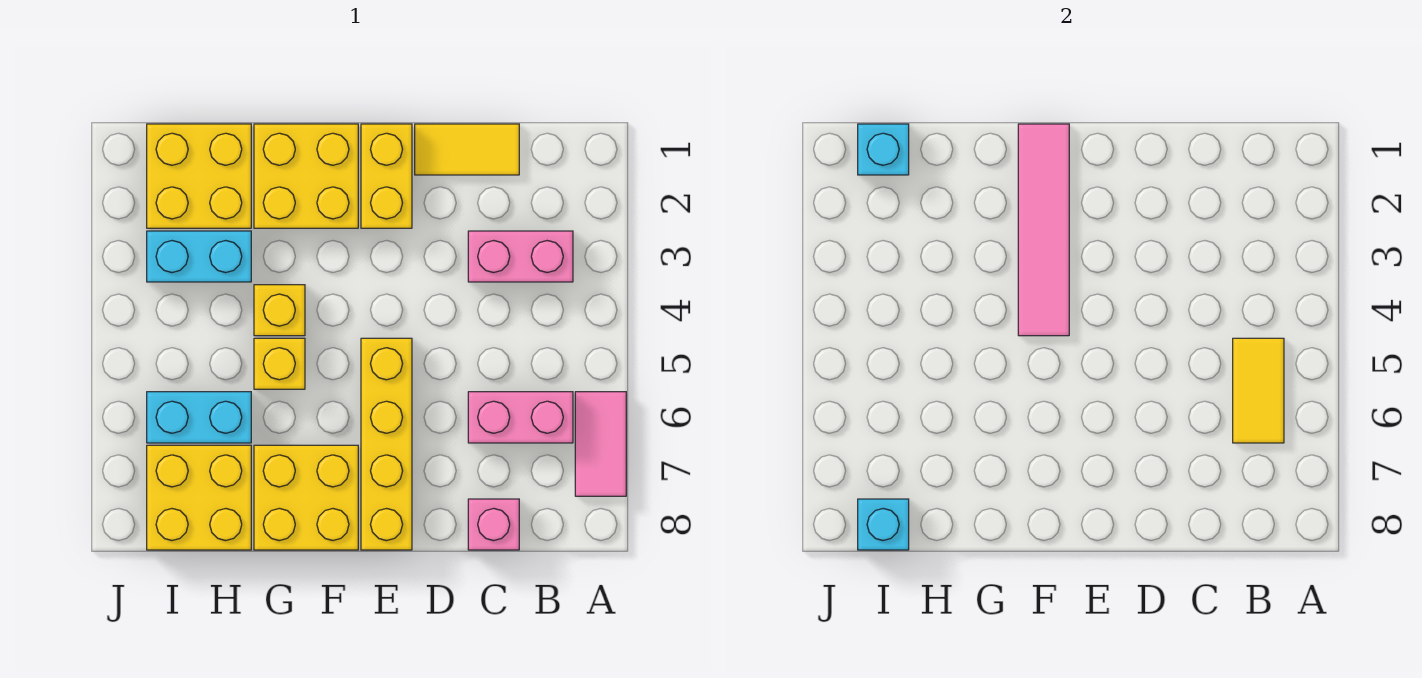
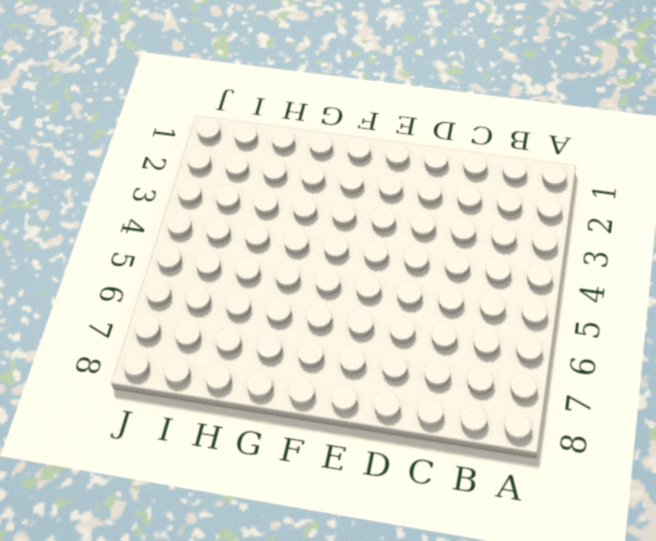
none -> pink tile A6:A7 level 1
none -> pink brick B3:C3 level 1
none -> pink brick B6:C6 level 1

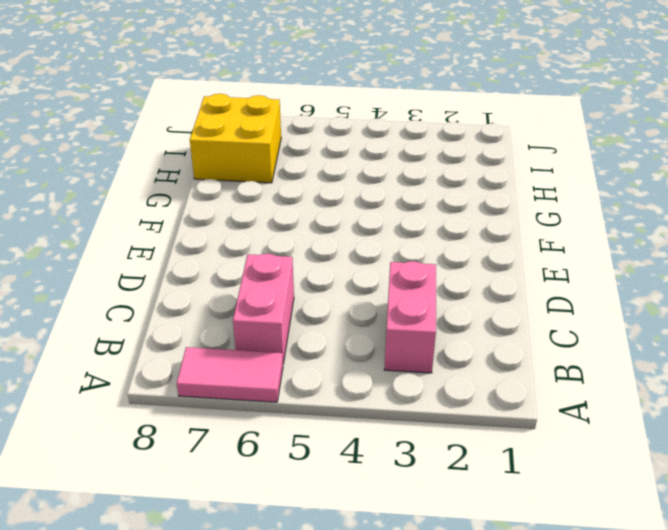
none -> yellow tile C1:D1 level 1
none -> pink brick C8 level 1
none -> yellow brick E1:E2 level 1

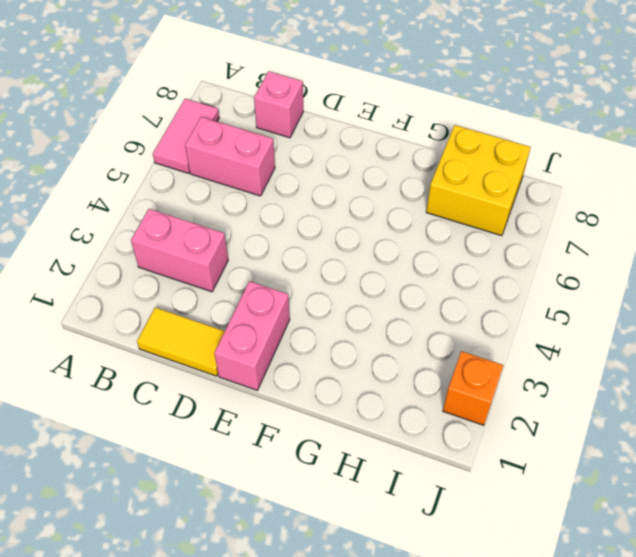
pink brick E1:E2 level 1 -> yellow brick E1:E2 level 1
orange brick J2 level 1 -> none
none -> yellow brick E5:E8 level 1
none -> yellow brick F1:G2 level 1
none -> yellow brick F7:G8 level 1

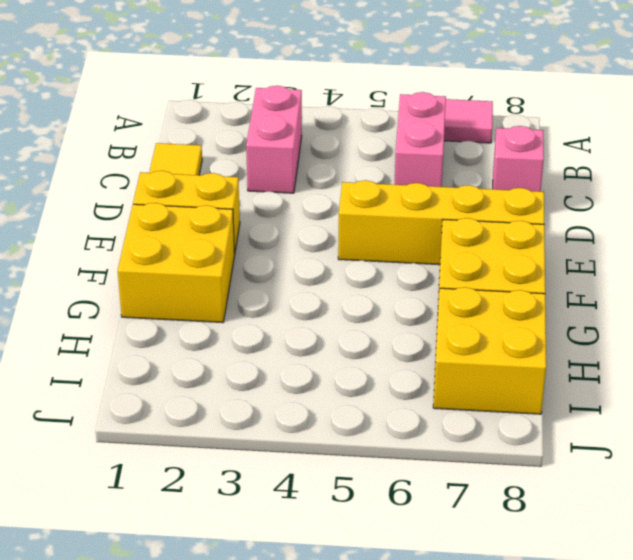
none -> yellow brick G4 level 1
none -> yellow brick G5 level 1
none -> yellow brick H1:I2 level 1

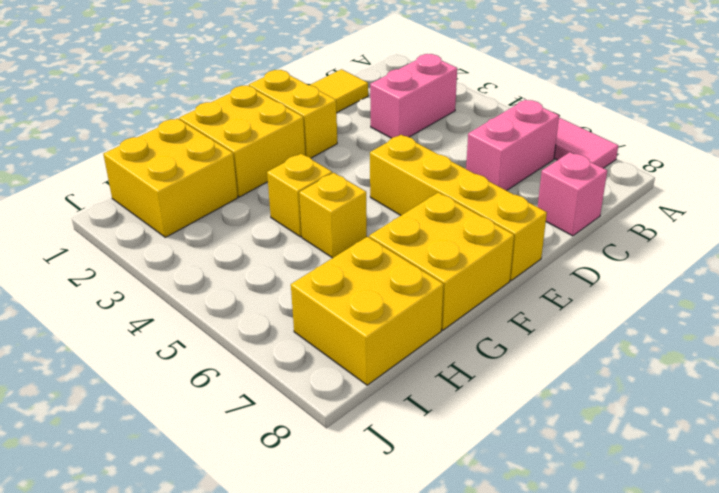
none -> cyan brick H3:I3 level 1
none -> cyan brick H6:I6 level 1
none -> yellow tile B5:B6 level 2

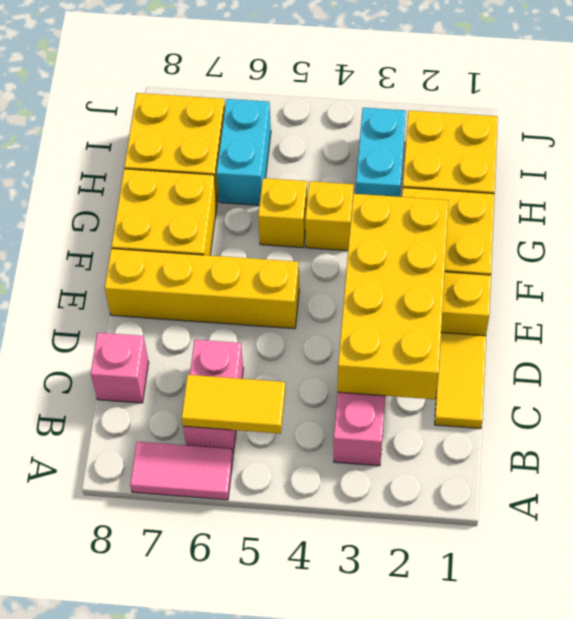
yellow brick C2:F3 level 2 -> pink tile F1:F4 level 2
none -> cyan brick I1 level 2
none -> cyan brick I8 level 2

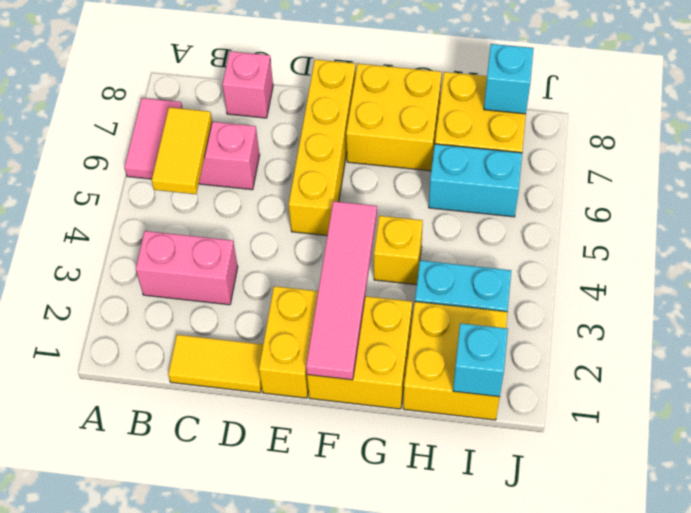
none -> yellow brick G5 level 1

